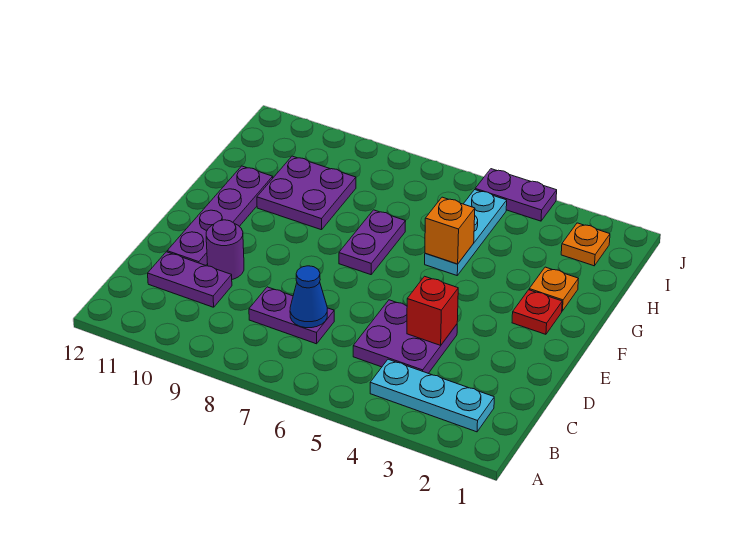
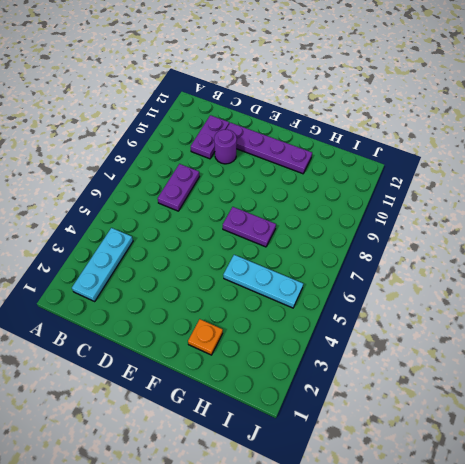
none -> purple plate C4:D5 level 1
none -> red plate F2 level 1
none -> purple plate G9:H10 level 1

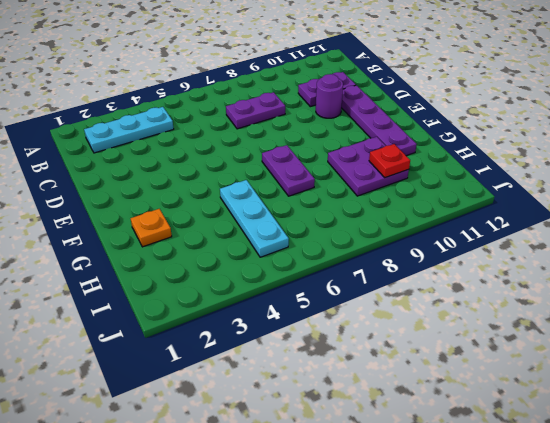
red plate H10 level 2 -> red plate F2 level 1
none -> purple plate C4:D5 level 1
none -> orange plate I2 level 1
none -> purple plate J4:J5 level 1

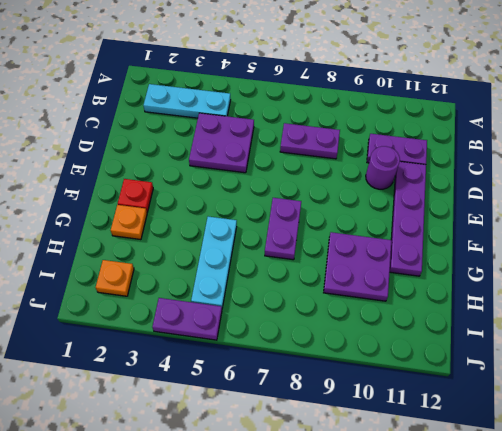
none -> blue cone C7 level 2
none -> red brick D4 level 2
none -> orange brick G5 level 2

